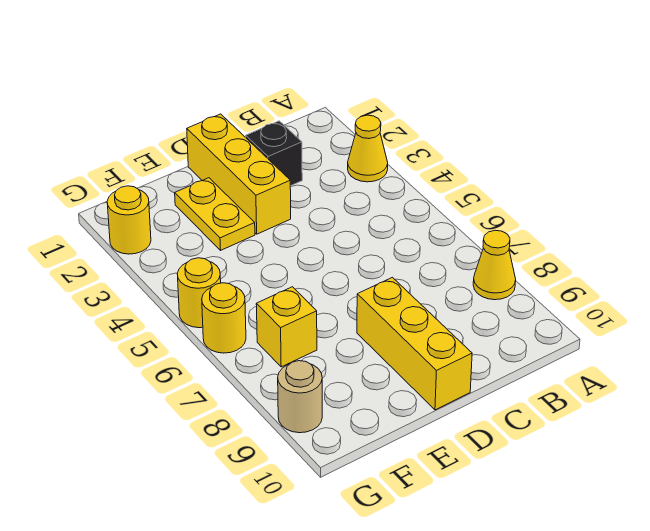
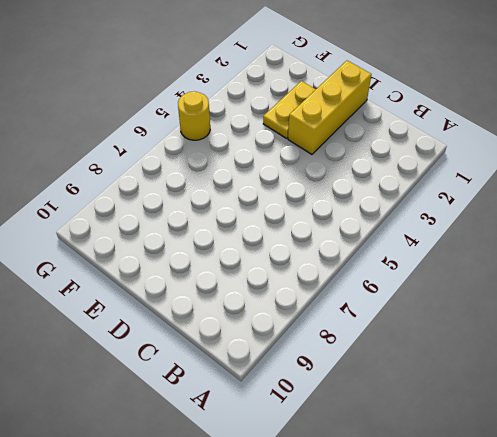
none -> yellow cone A3 level 1
none -> yellow cone A8 level 1

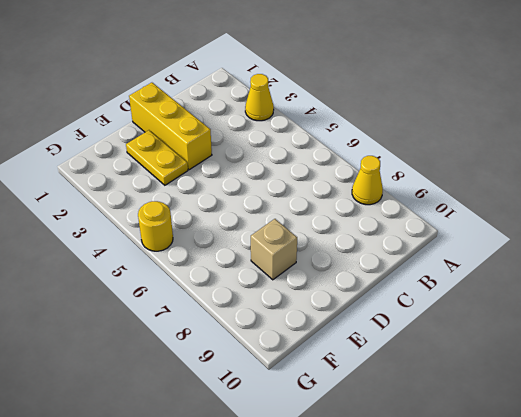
tan brick E8 level 1 -> none
none -> black brick C2 level 1
none -> yellow brick D8:D10 level 1

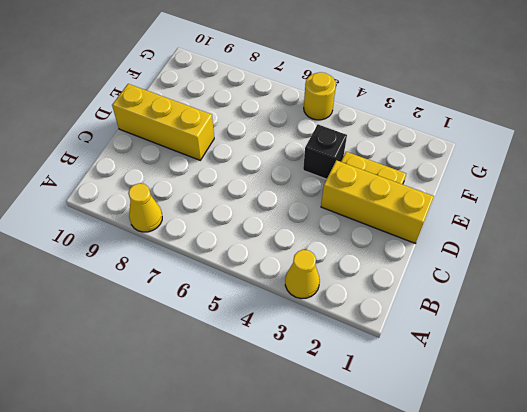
black brick E4 level 1 -> black brick C2 level 1
none -> yellow brick F7 level 1
none -> yellow round brick G2 level 1

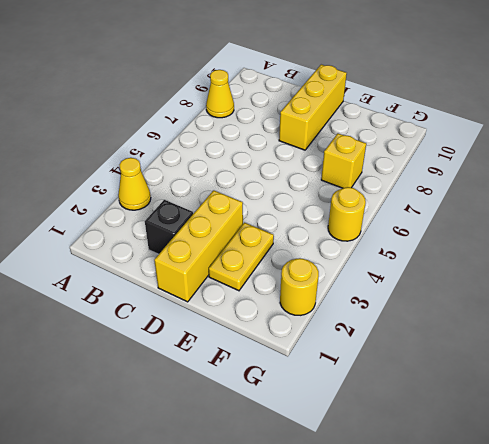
none -> yellow round brick G6 level 1
none -> tan round brick G9 level 1

